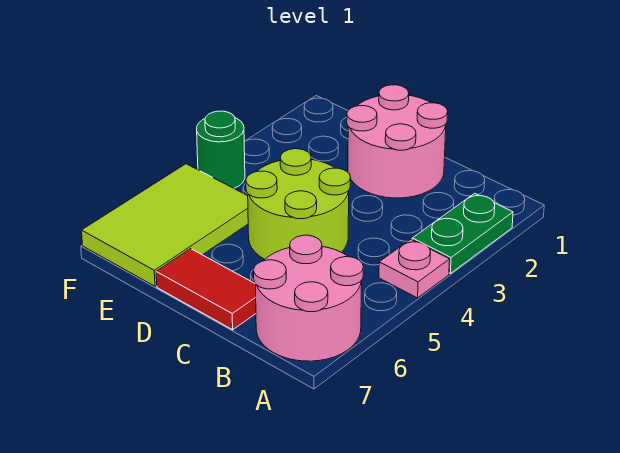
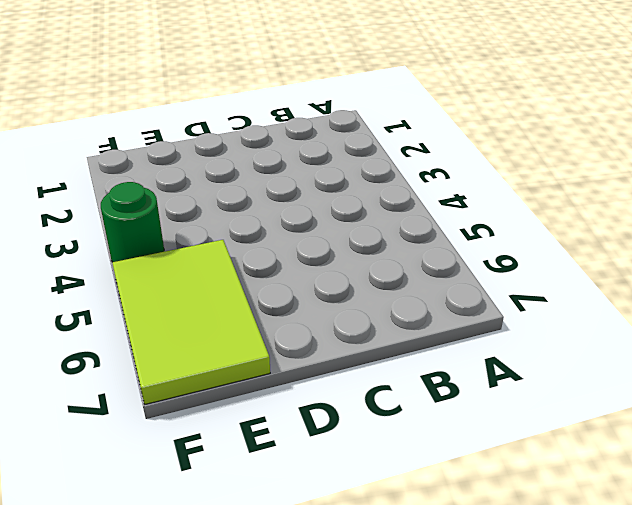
none -> green plate A2:A3 level 1
none -> pink plate A4 level 1

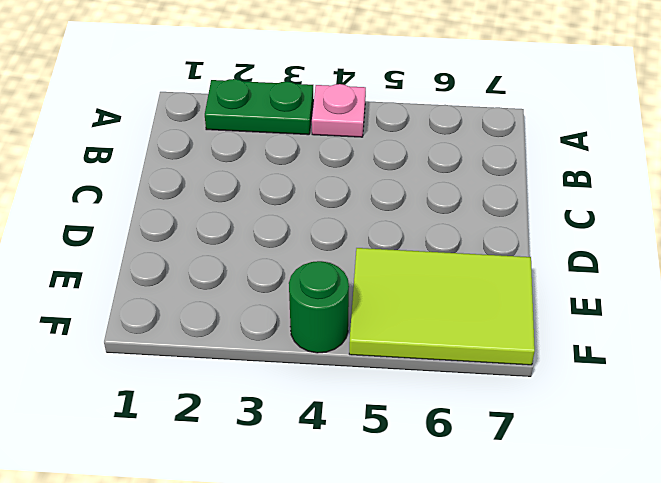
none -> pink round brick A6:B7 level 1
none -> pink round brick C1:D2 level 1

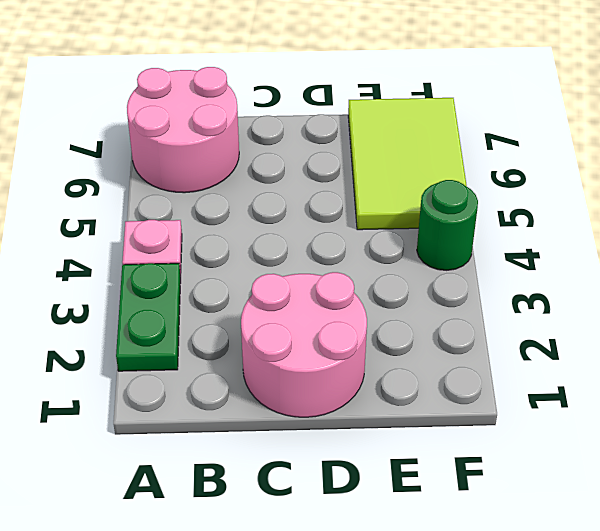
none -> lime round brick C4:D5 level 1
none -> red tile C7:D7 level 1

